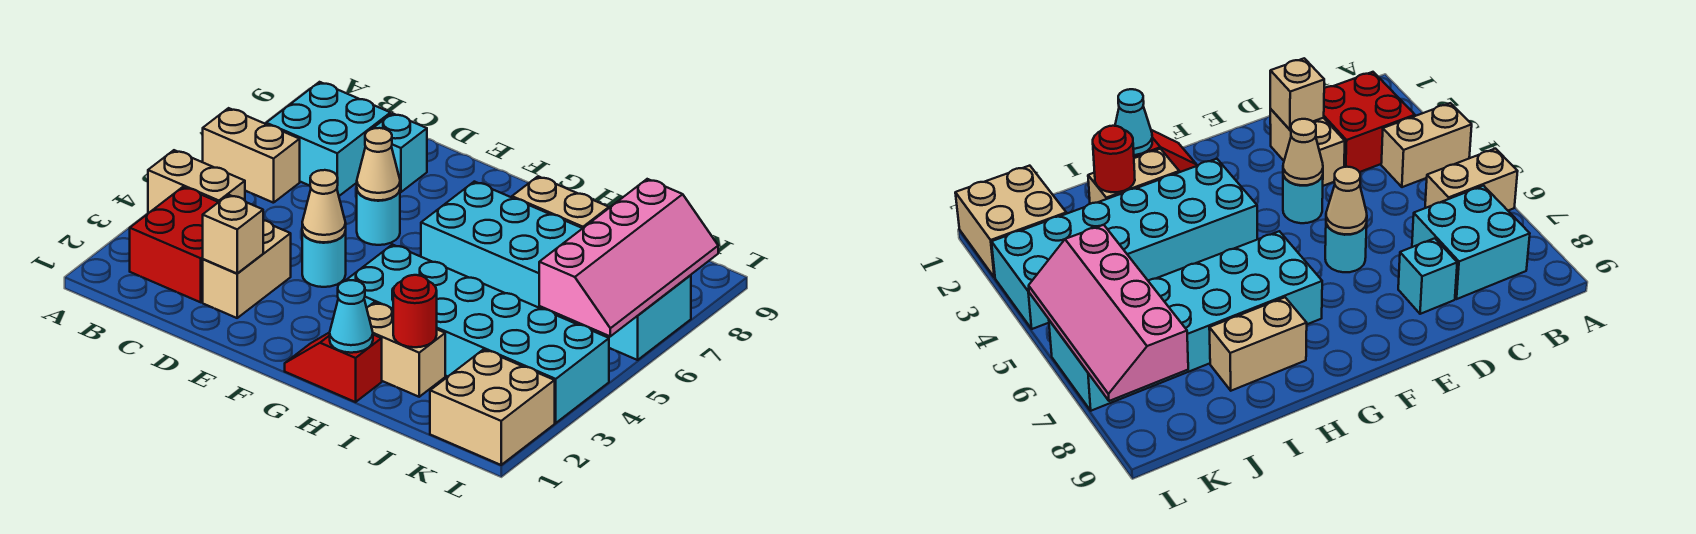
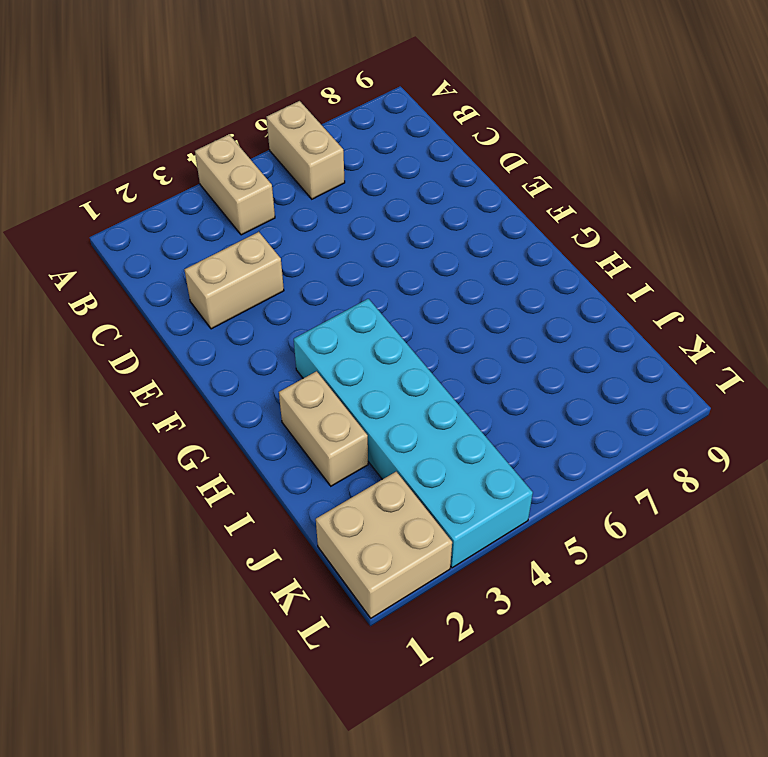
none -> red brick B2:C3 level 1
none -> cyan brick B7:C8 level 1
none -> cyan brick D8 level 1

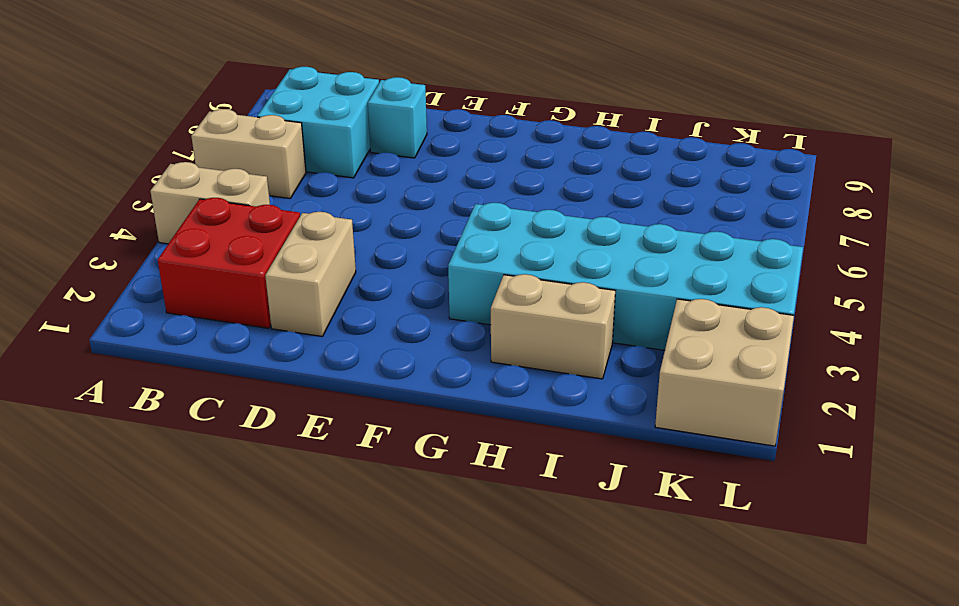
none -> cyan round brick E4 level 1
none -> cyan round brick E6 level 1
none -> red slope G1:H1 level 1 top H

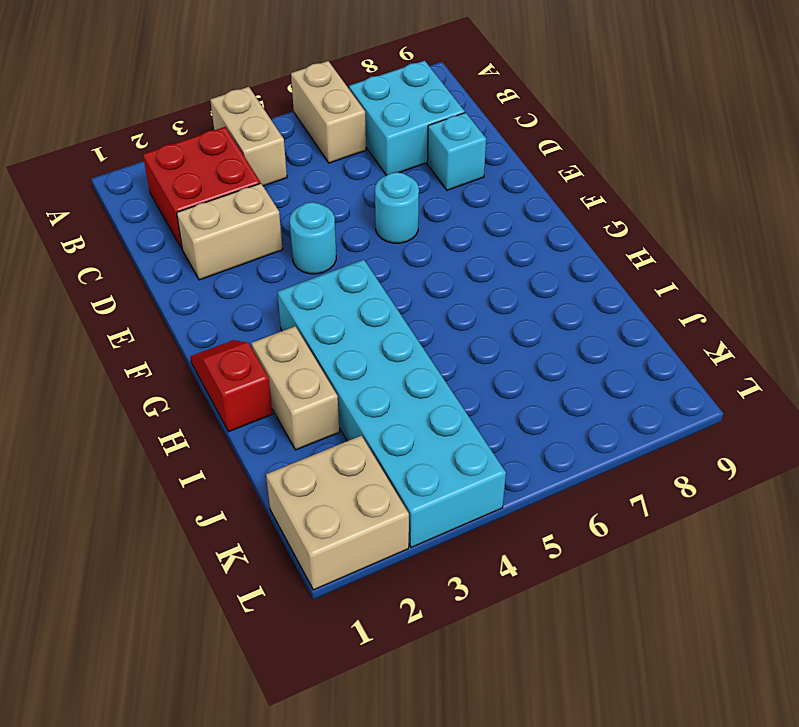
none -> cyan brick G6:L7 level 1
none -> tan brick H8:I8 level 1
none -> tan brick D2 level 2

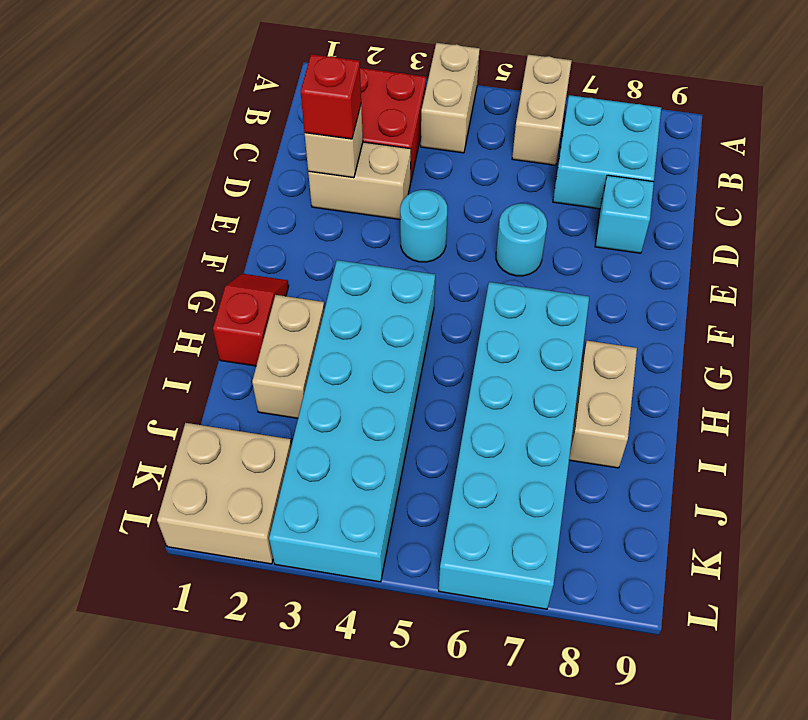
red brick D2 level 3 -> none
none -> tan cone E4 level 2
none -> tan cone E6 level 2
none -> cyan cone H1 level 2

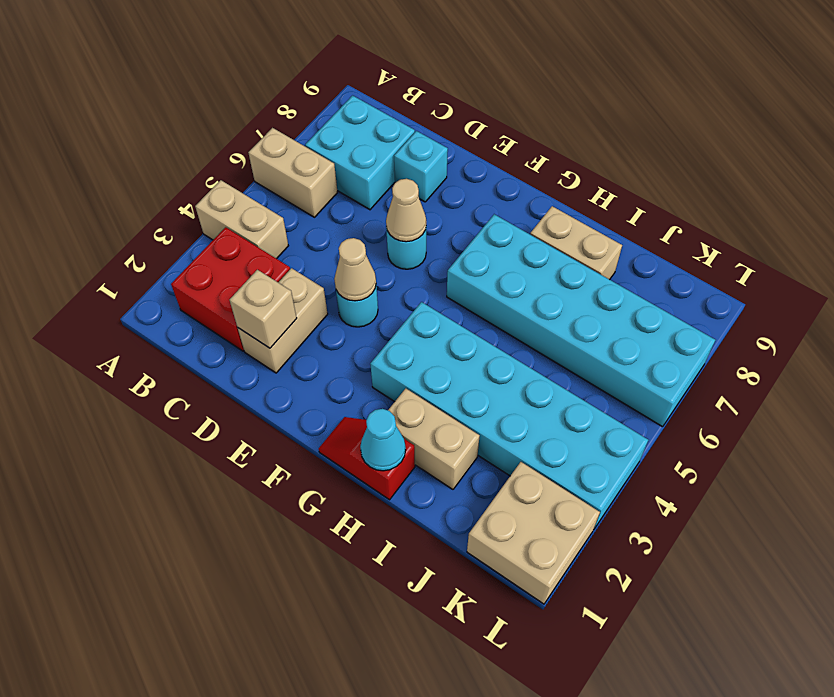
none -> red round brick I2 level 2
none -> pink slope K5:L8 level 2 top K

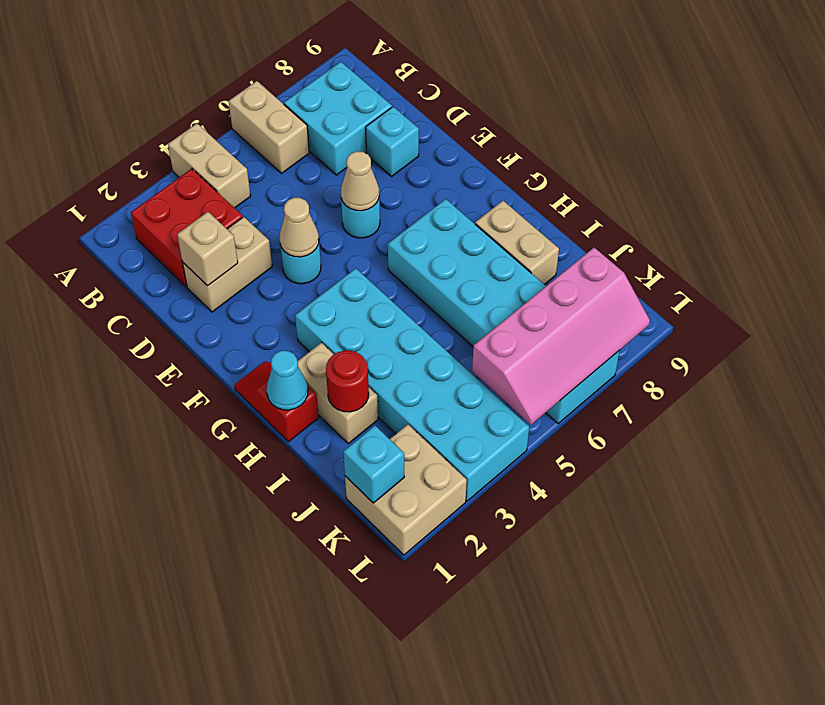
cyan brick K1 level 2 -> none

